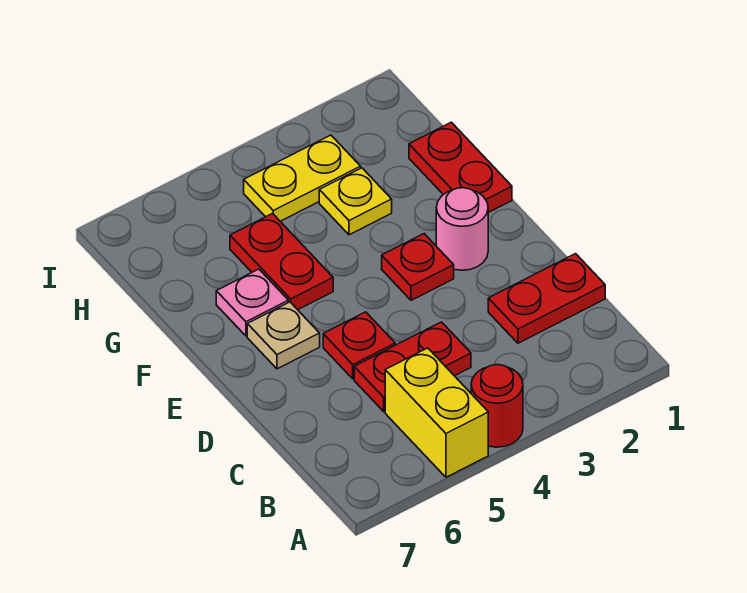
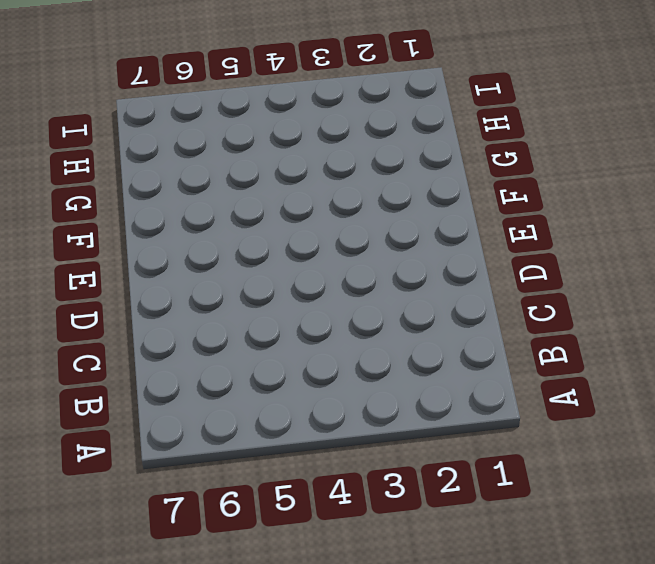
none -> red round brick A4 level 1
none -> yellow brick A5:B5 level 1
none -> red plate C1:C2 level 1

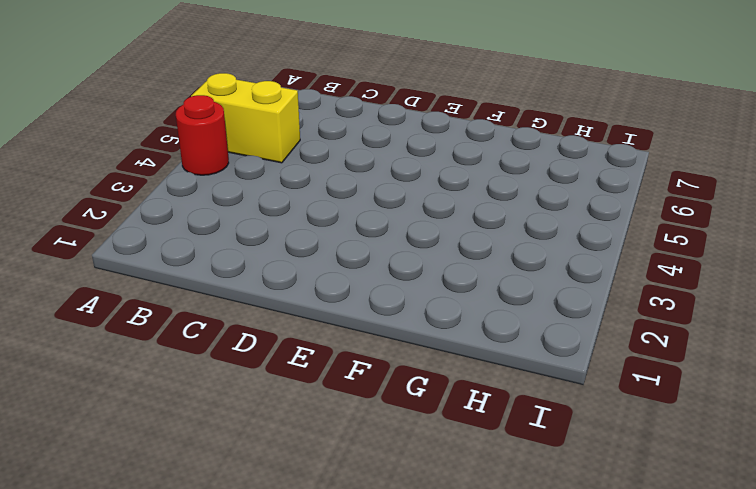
none -> red plate C1:C2 level 1
none -> red plate C4:C5 level 1
none -> red plate D5 level 1

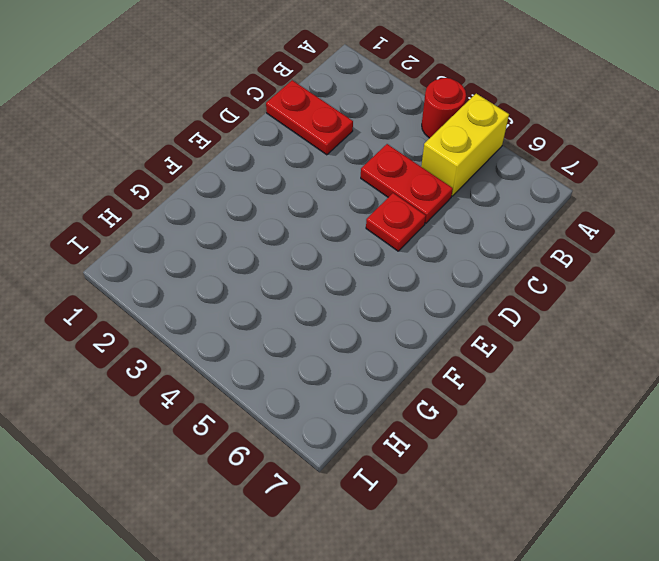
none -> pink round brick E2 level 1
none -> red plate E3 level 1
none -> tan plate E6 level 1

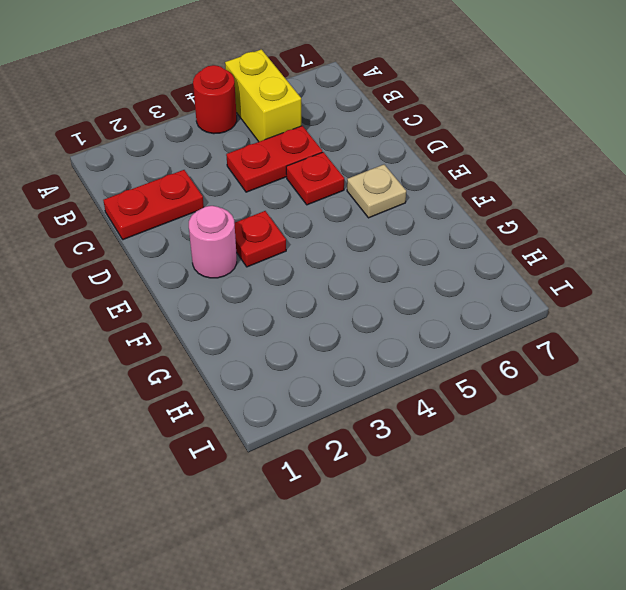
none -> red plate F1:G1 level 1
none -> red plate F5:G5 level 1
none -> pink plate F6 level 1

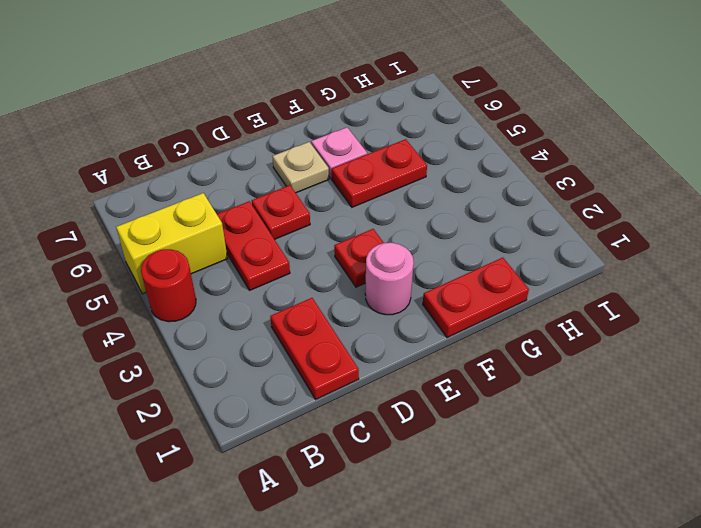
none -> yellow plate G3 level 1
none -> yellow plate H3:H4 level 1

